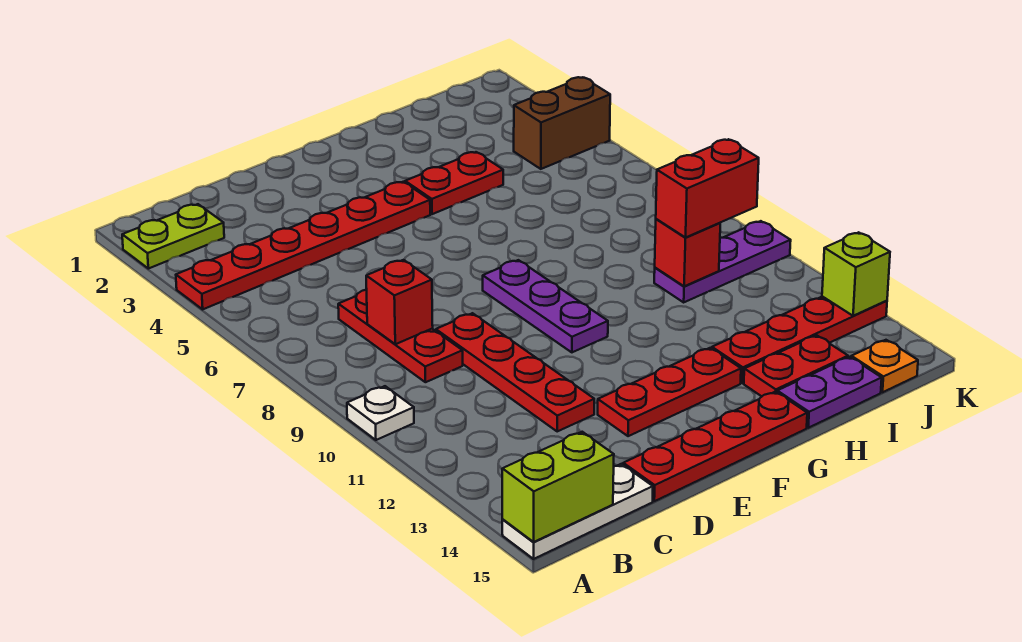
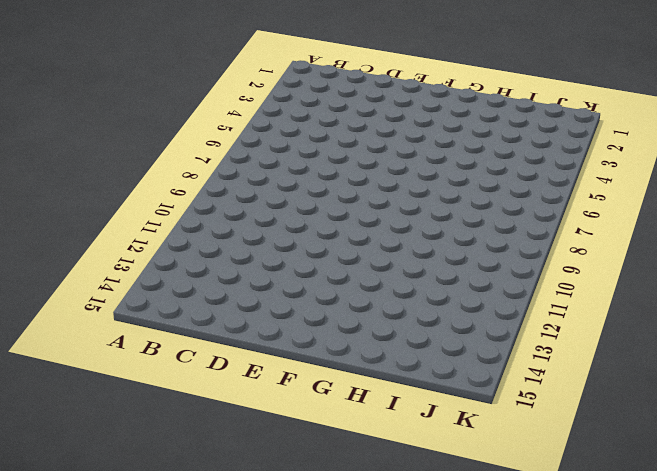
none -> lime plate A2:B2 level 1
none -> red plate A4:F4 level 1
none -> white plate A10 level 1

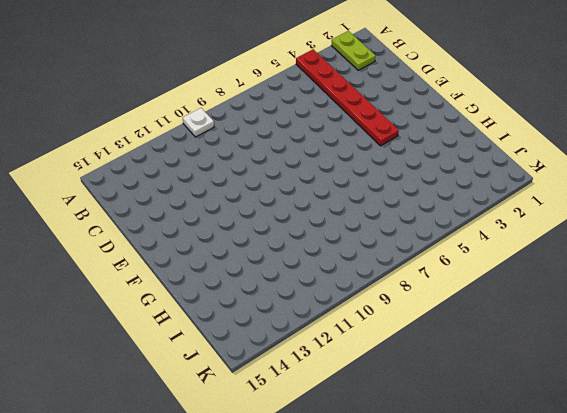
none -> white plate A15:C15 level 1
none -> red plate C7:C9 level 1
none -> red plate D9:D12 level 1

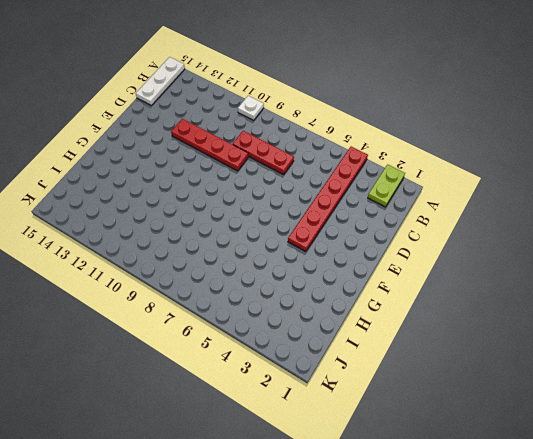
none -> red plate D15:G15 level 1
none -> red plate E13:G13 level 1
none -> purple plate F8:F10 level 1

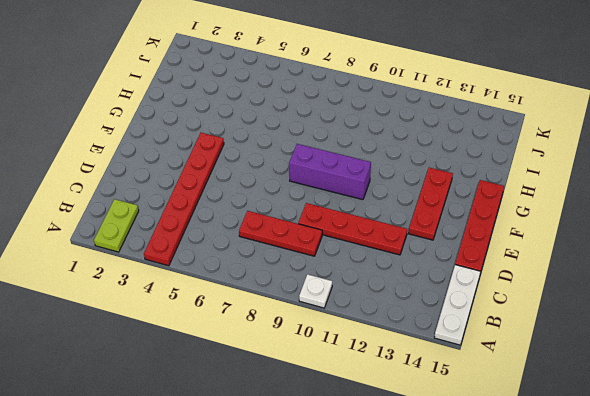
purple brick F8:F10 level 1 -> purple plate F8:F10 level 1
none -> red plate G4:H4 level 1
none -> red plate H13:K13 level 1
none -> red plate H14:I14 level 1

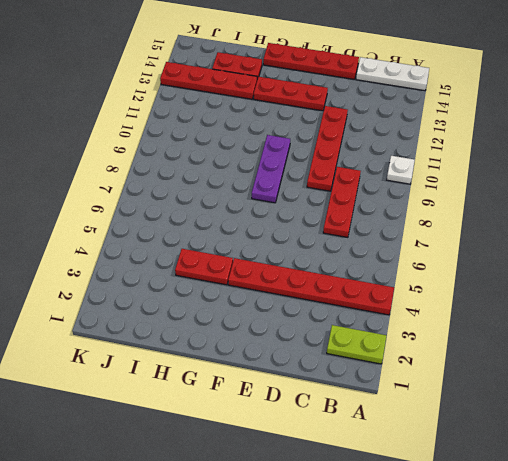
none -> purple plate H15:I15 level 1
none -> purple plate I10:K10 level 1
none -> brown brick J4:K4 level 1

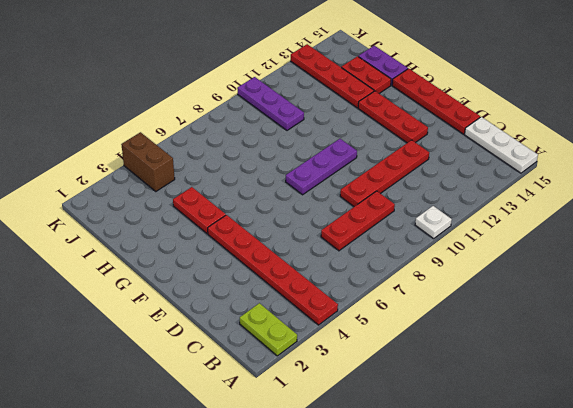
none -> orange plate J15 level 1
none -> lime brick A15:B15 level 2
none -> red brick C8 level 2

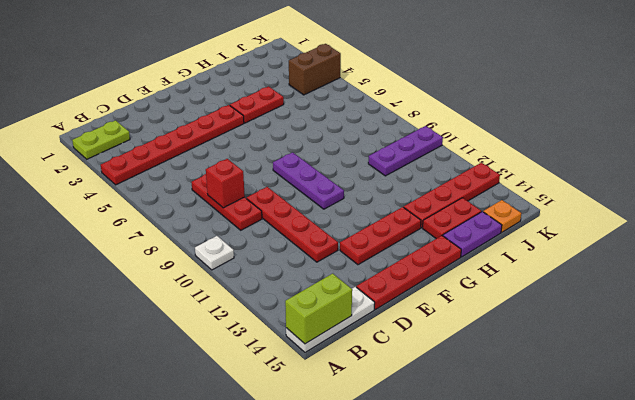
none -> red brick I10 level 2
none -> lime brick K13 level 2
none -> red brick I10:J10 level 3

